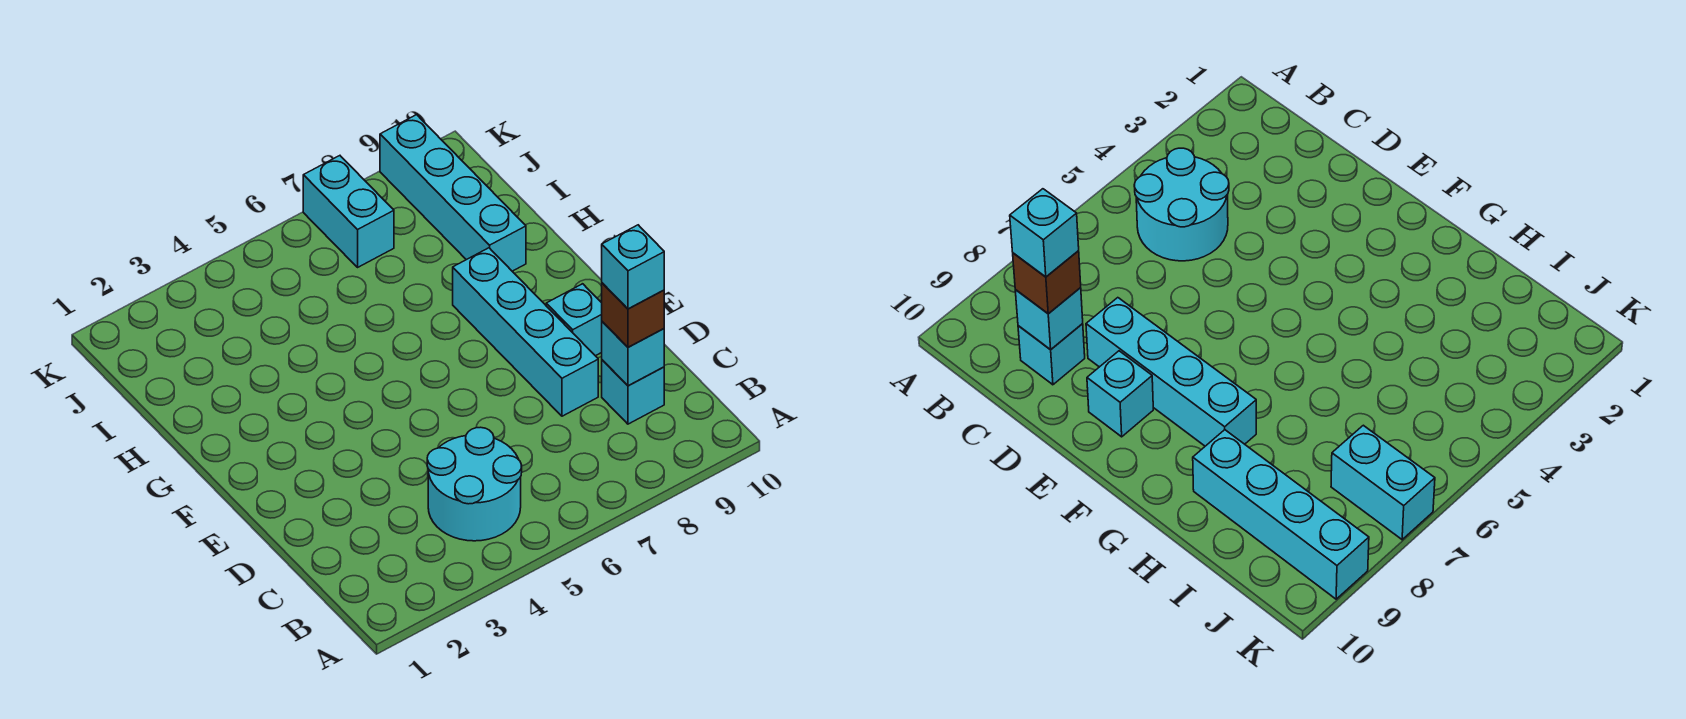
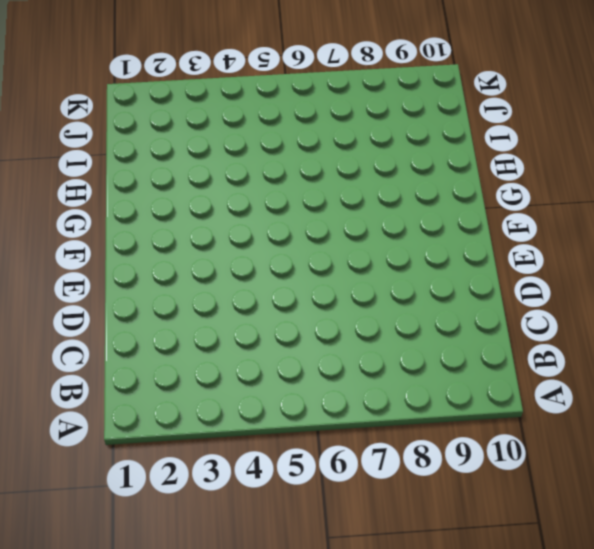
none -> cyan round brick B4:C5 level 1
none -> cyan brick C9 level 1

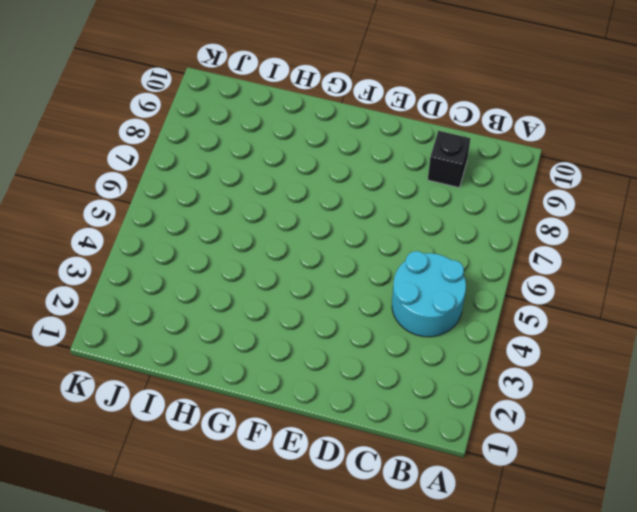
black brick C9 level 1 -> cyan brick C9 level 1
none -> cyan brick D8:G8 level 1
none -> cyan brick E9 level 1

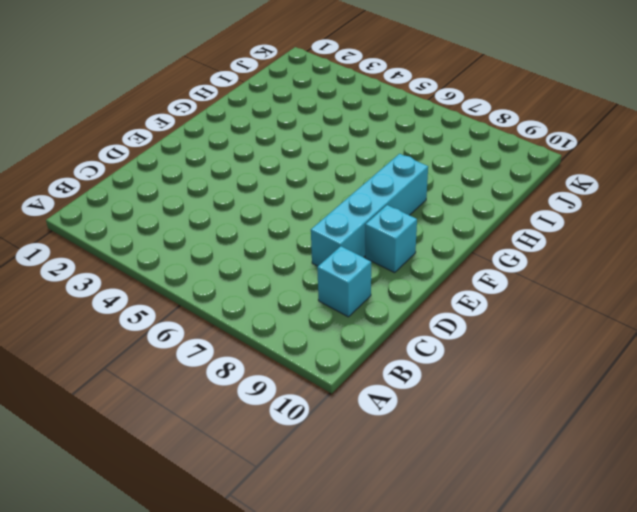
none -> cyan round brick B4:C5 level 1
none -> cyan brick H9:K9 level 1

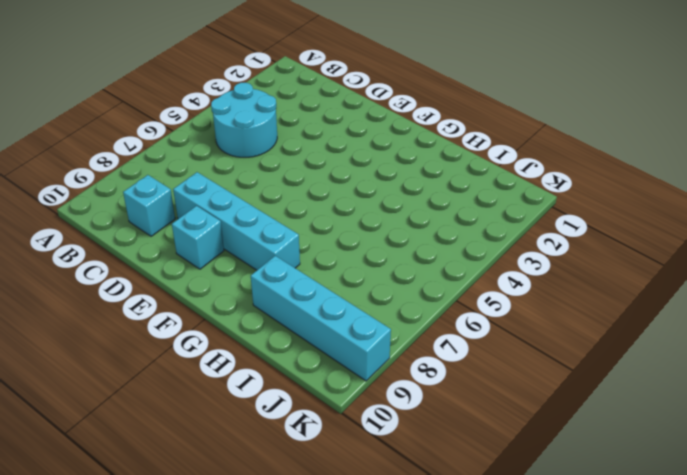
none -> cyan brick J7:K7 level 1
none -> cyan brick C9 level 2

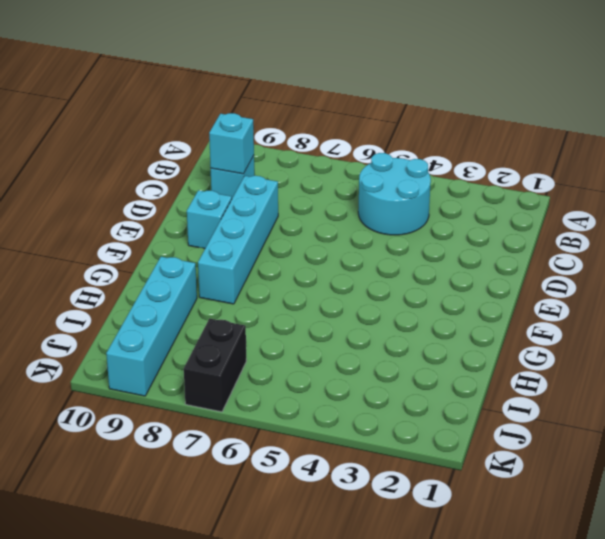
black brick J7:K7 level 1 -> cyan brick J7:K7 level 1
none -> brown brick C9 level 3
none -> cyan brick C9 level 4

